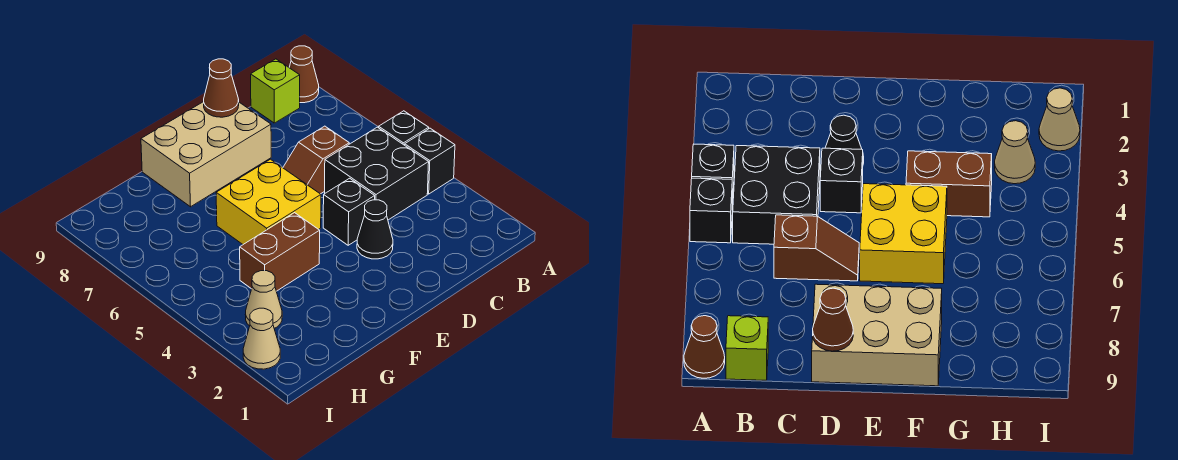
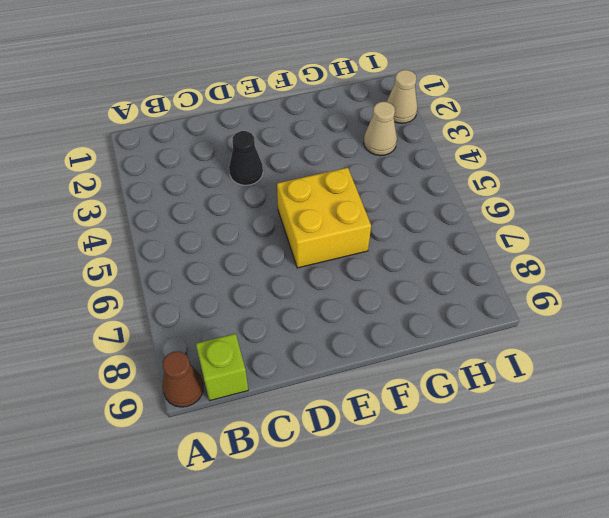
none -> black brick A4 level 1
none -> black brick A5 level 1
none -> black brick B4:C5 level 1

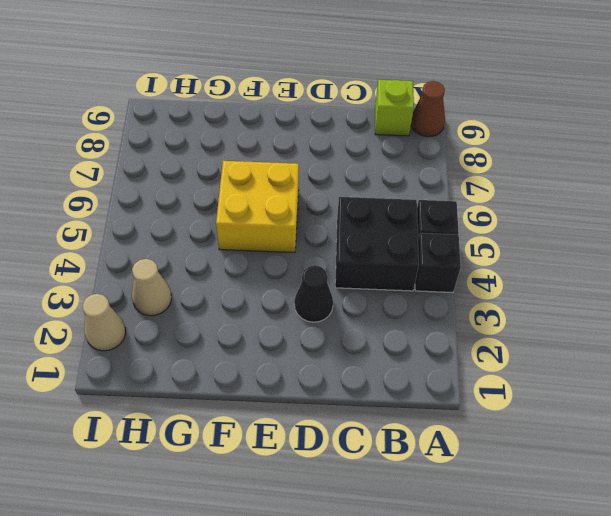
none -> brown slope C6:D6 level 1 top C
none -> black brick D4 level 1
none -> tan brick D8:F9 level 1

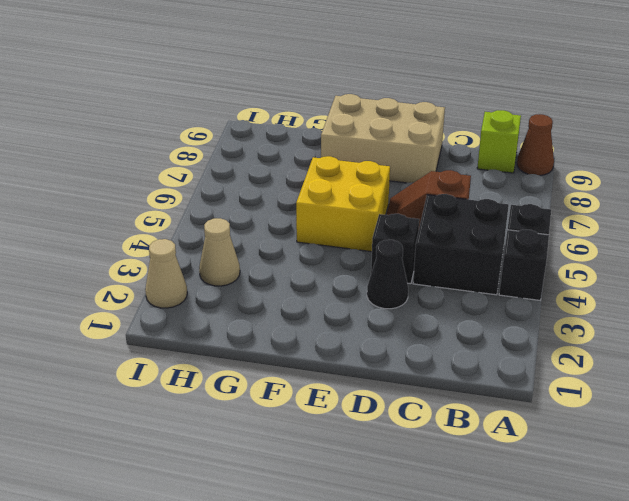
none -> brown brick F4:G4 level 1
none -> brown cone D9 level 2

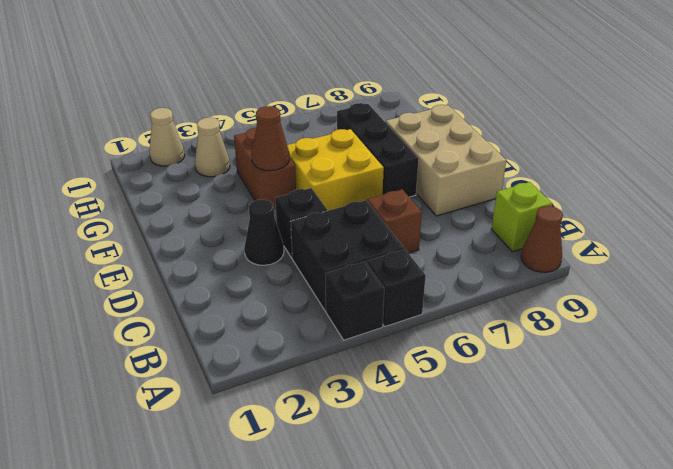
black brick E7:G7 level 1 -> none
brown cone F4 level 2 -> brown cone D9 level 2

